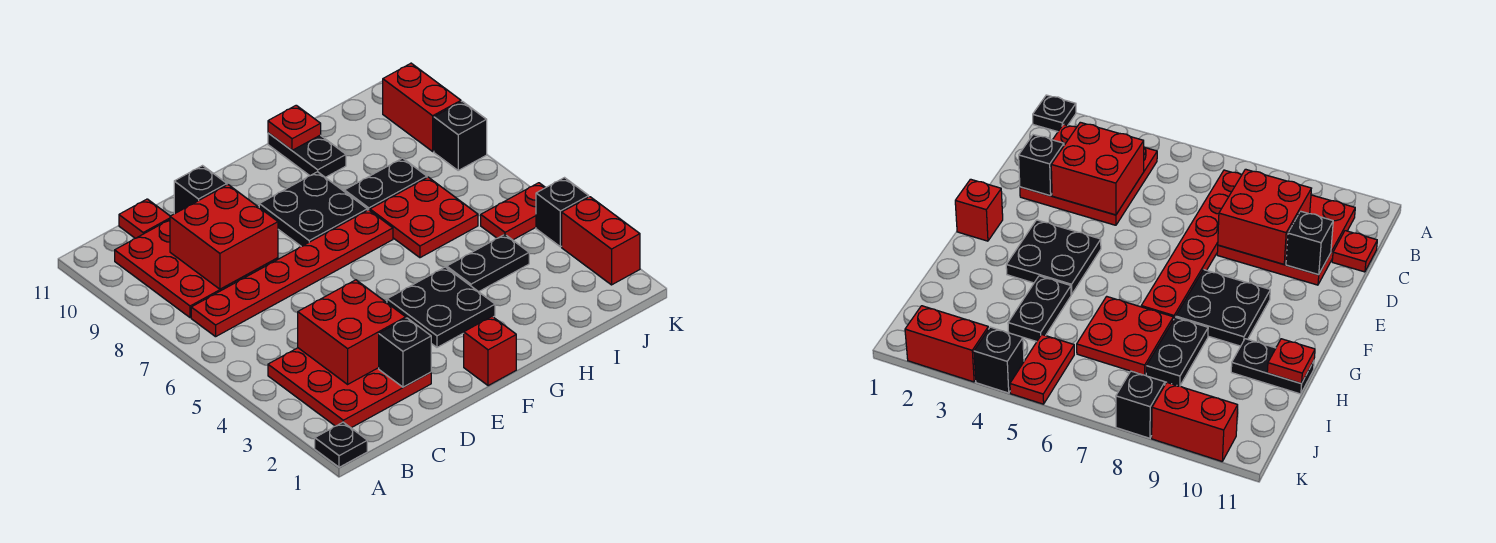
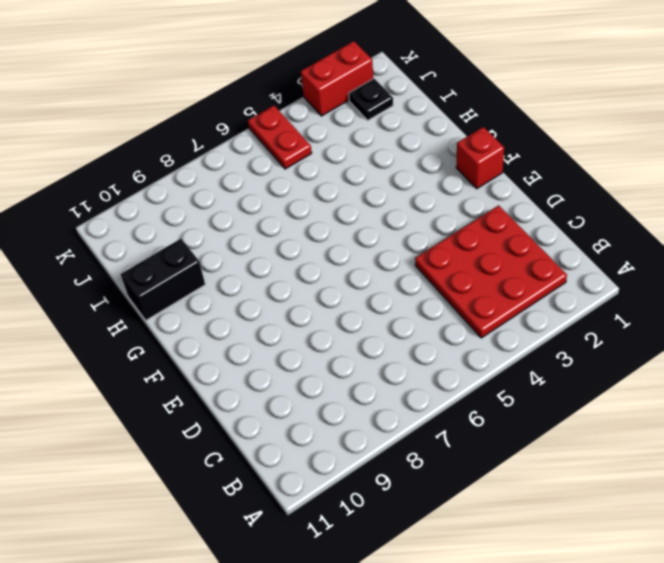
black brick H10:H11 level 1 -> black plate H10:H11 level 1
black plate J2 level 1 -> black plate A1 level 1
none -> red plate B7:G7 level 1
none -> red plate B8:D10 level 1
none -> red plate C11 level 1

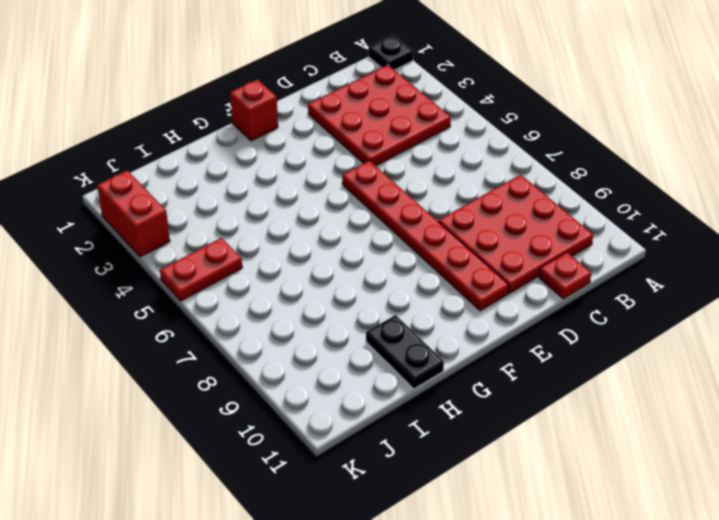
red plate E5:E10 level 1 -> red plate B7:G7 level 1
none -> black plate F3:G4 level 1
none -> black plate F8:G9 level 1
none -> black plate H4:I4 level 1

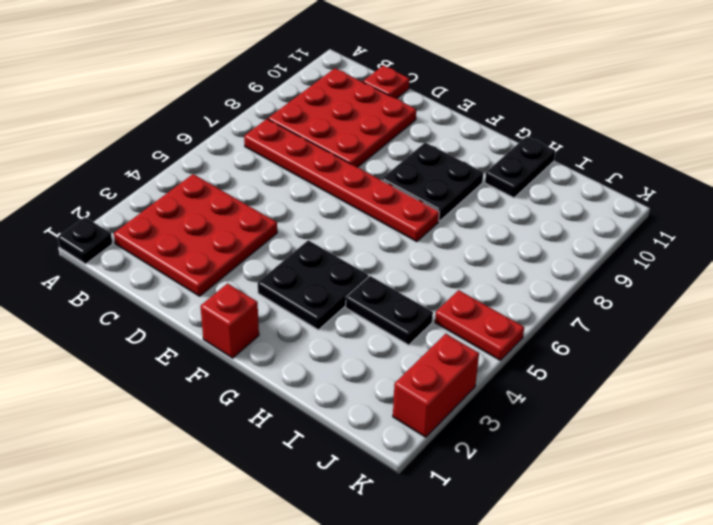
none -> red plate H6:I7 level 1
none -> black plate H8:I8 level 1
none -> black brick K4 level 1

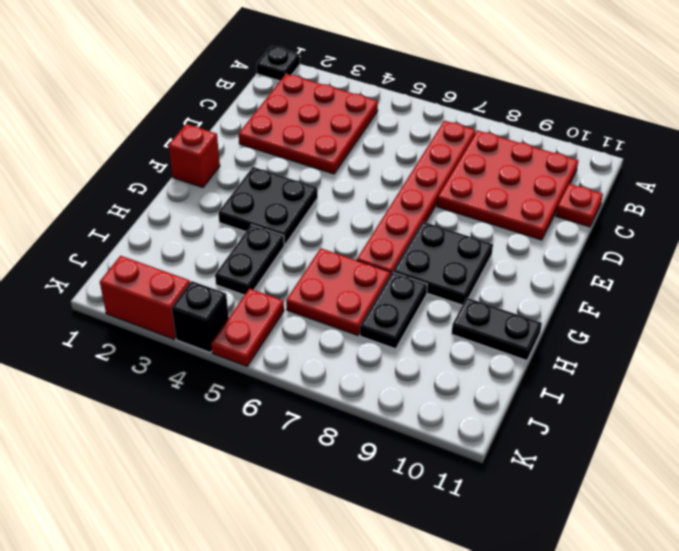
none -> black brick K8 level 1
none -> red brick K9:K10 level 1
none -> red brick C3:D4 level 2

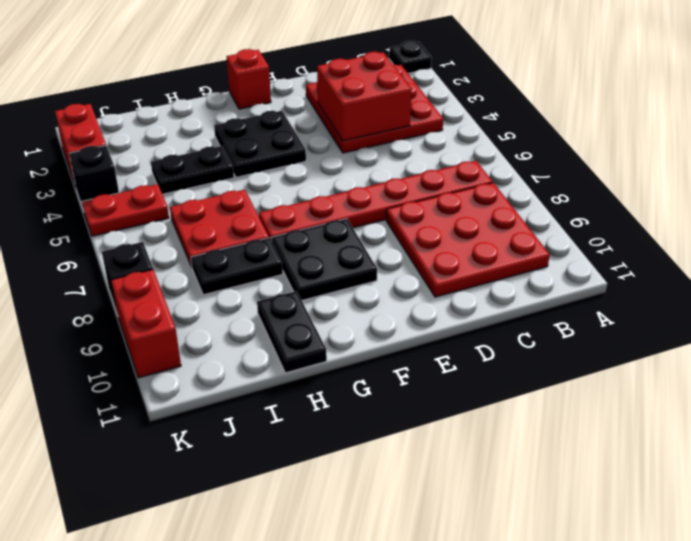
none -> red plate C11 level 1
none -> red brick C8:D9 level 2
none -> black brick D2 level 2

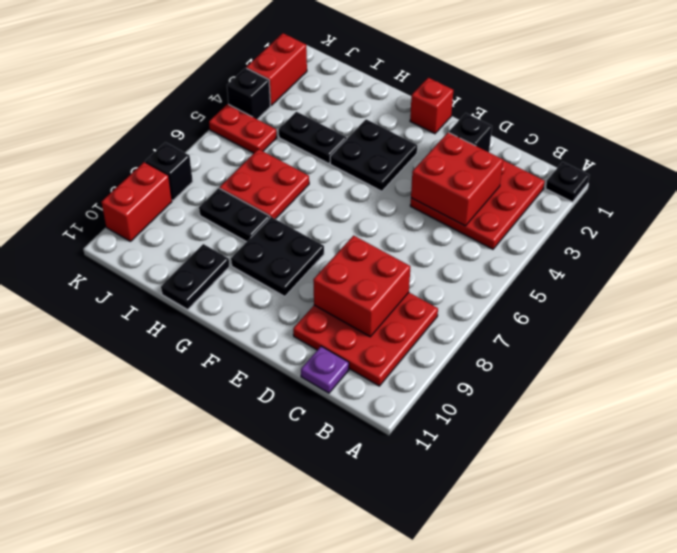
purple plate C11 level 1 -> red plate C11 level 1
none -> red plate B7:G7 level 1
none -> black brick D10 level 2
none -> red plate H11 level 2

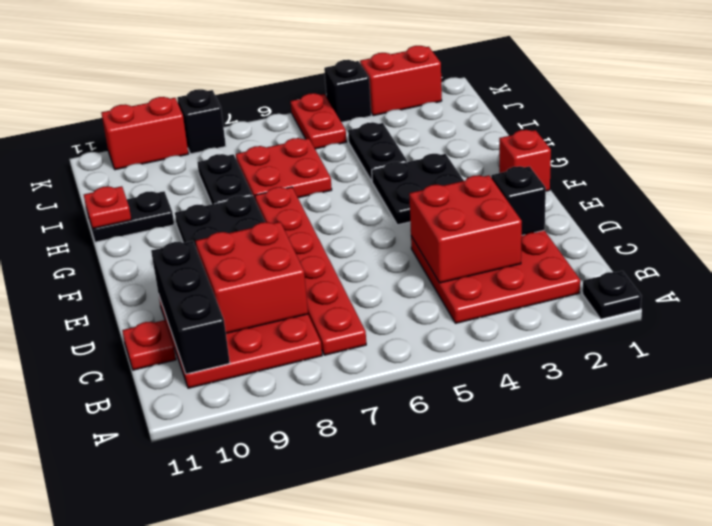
black brick B10:D10 level 2 -> black brick D10 level 2

